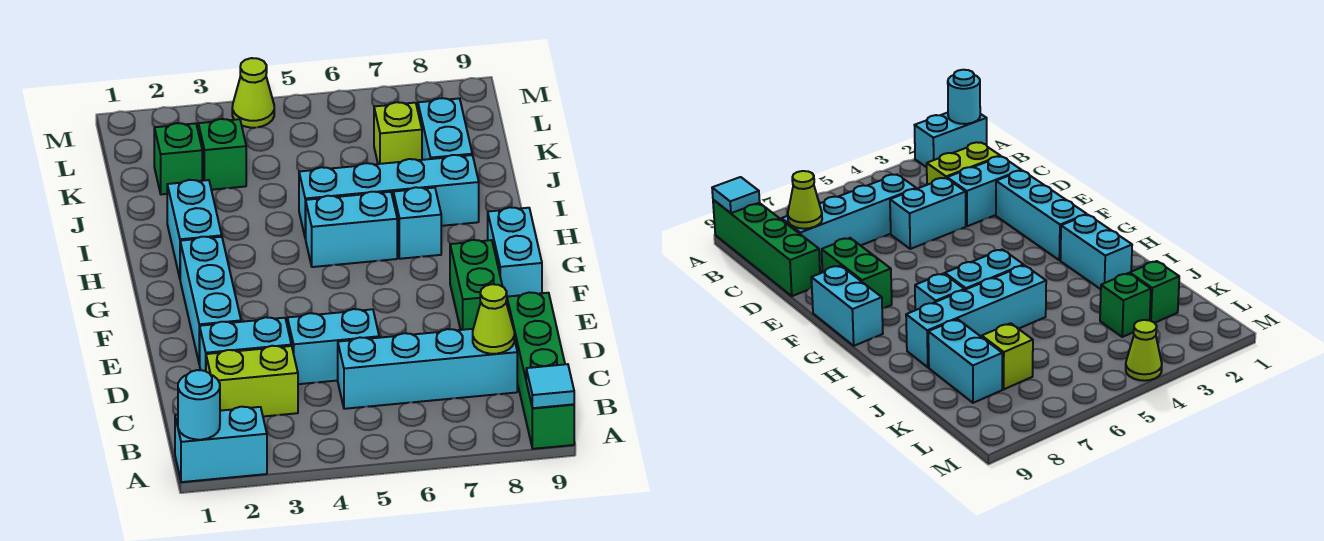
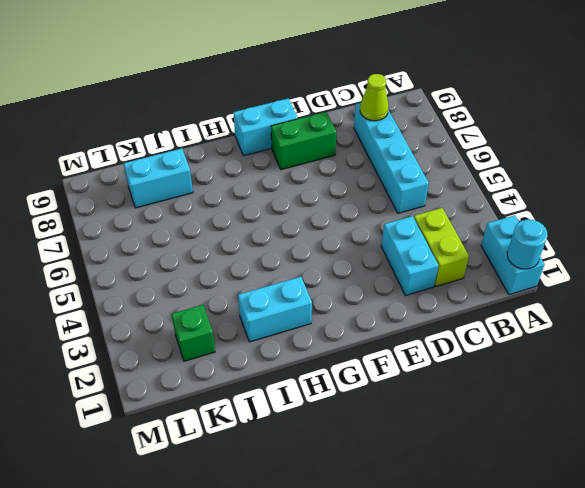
none -> green brick A9:D9 level 1
none -> cyan brick D4:D5 level 1
none -> cyan brick E2:G2 level 1

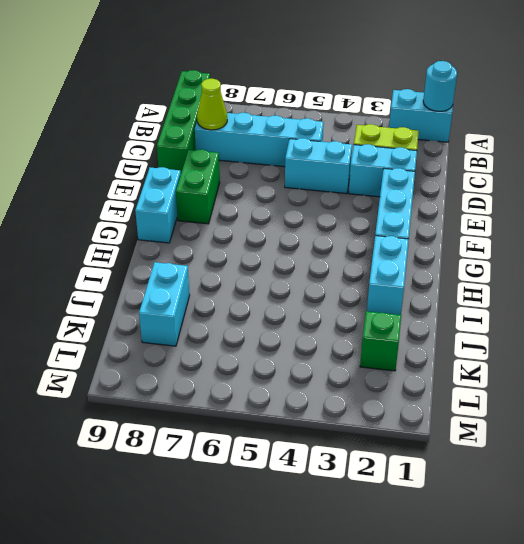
none -> cyan brick H5:H6 level 1
none -> cyan brick H7 level 1
none -> cyan brick I5:I8 level 1

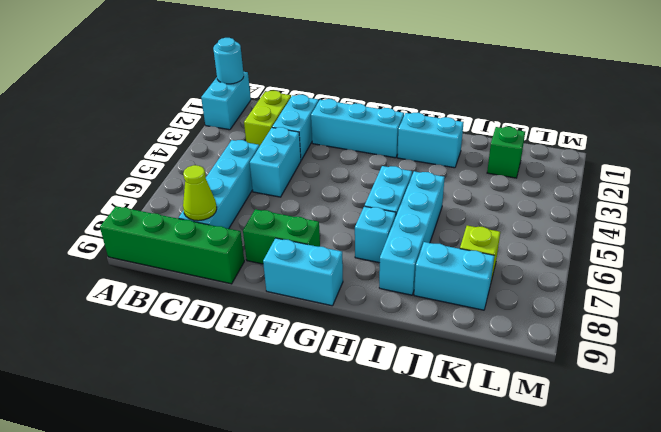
none -> green brick K3 level 1
none -> lime cone M4 level 1
none -> cyan tile A9 level 2

